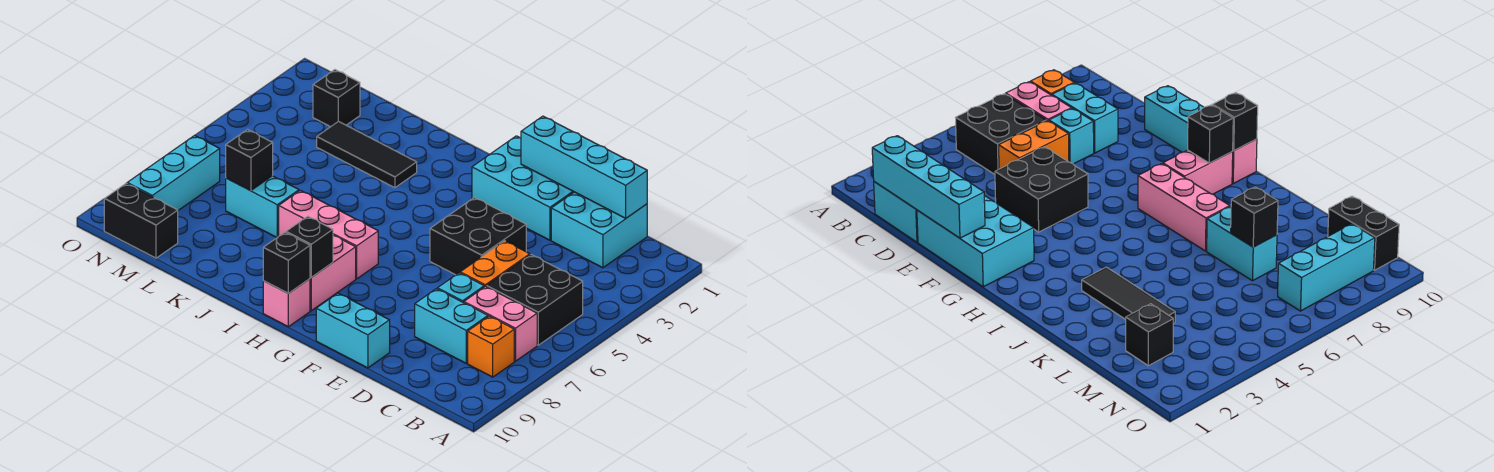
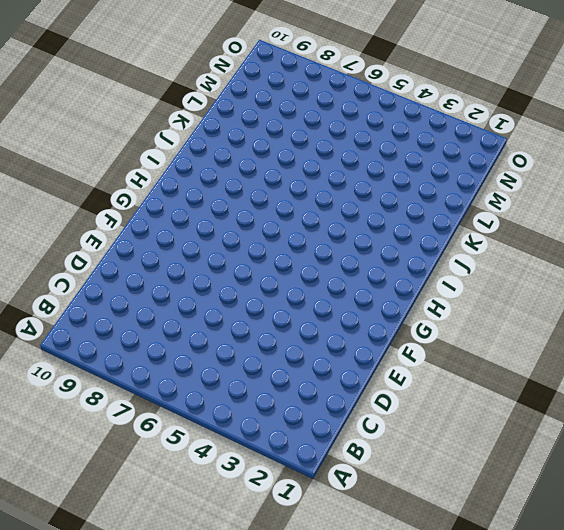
none -> black brick B5:C6 level 1
none -> pink brick B7:C7 level 1
none -> orange brick B8 level 1

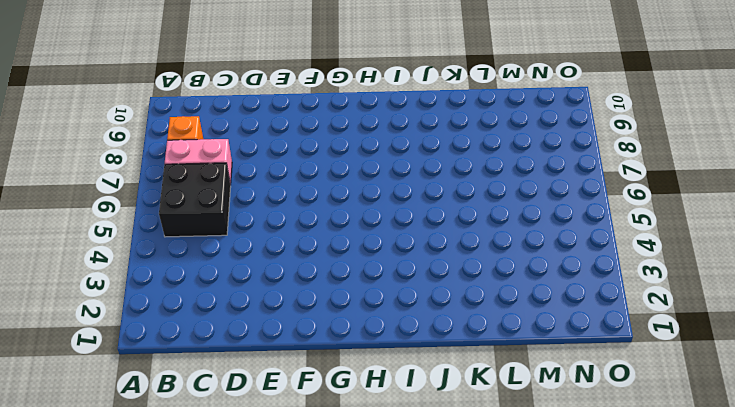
none -> cyan brick C1:D2 level 1
none -> cyan brick C8:D8 level 1
none -> orange brick D5:D6 level 1

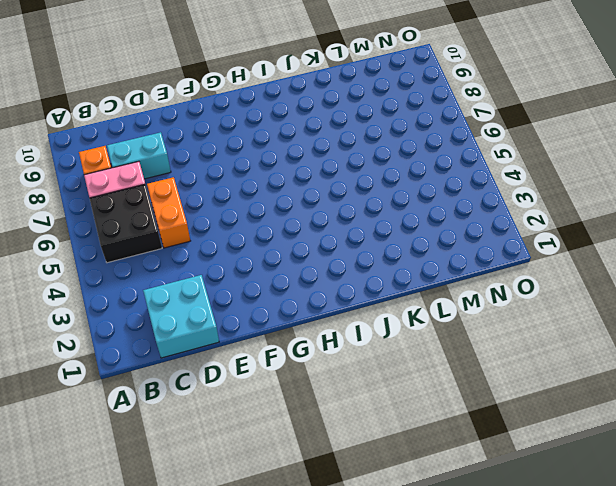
none -> cyan brick D7 level 1
none -> cyan brick E1:G2 level 1
none -> black brick E4:F5 level 1

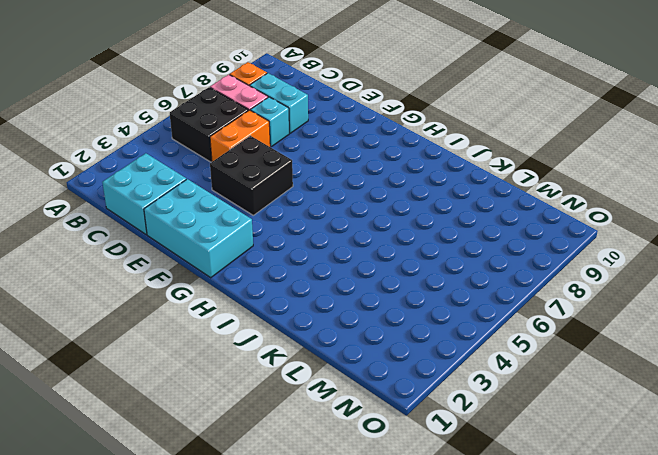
none -> cyan brick E10:F10 level 1
none -> pink brick H7:J7 level 1
none -> pink brick H8:H9 level 1

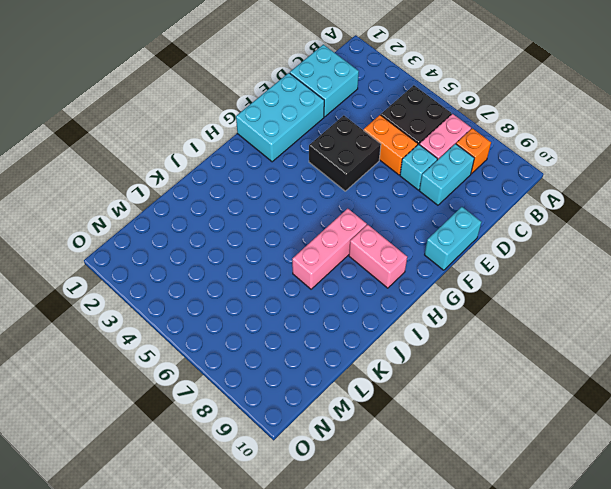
none -> pink brick H10 level 1
none -> black tile J3:L3 level 1
none -> cyan brick K7:L7 level 1

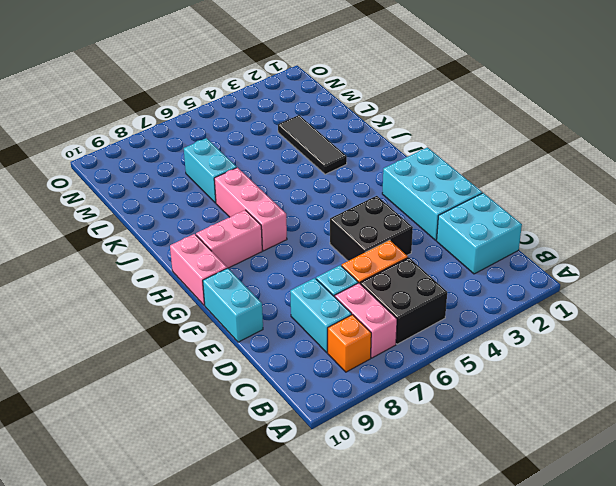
pink brick G10:H10 level 1 -> pink brick H10 level 1
none -> black brick M2 level 1
none -> black brick M10:N10 level 1
none -> cyan brick N7:N9 level 1

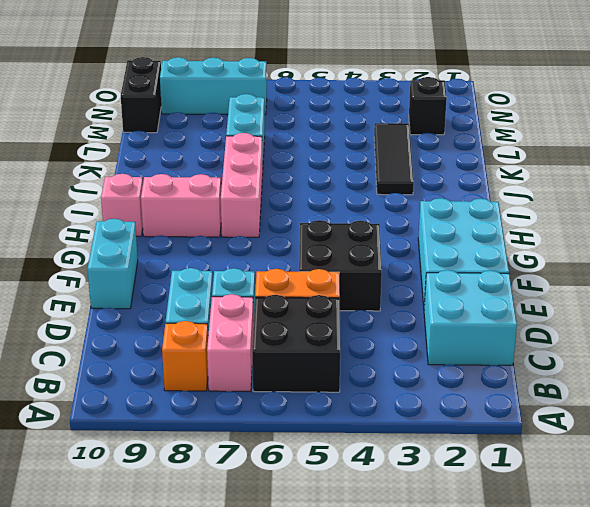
none -> cyan brick C1:F1 level 2
none -> black brick H9 level 2
none -> black brick H10 level 2

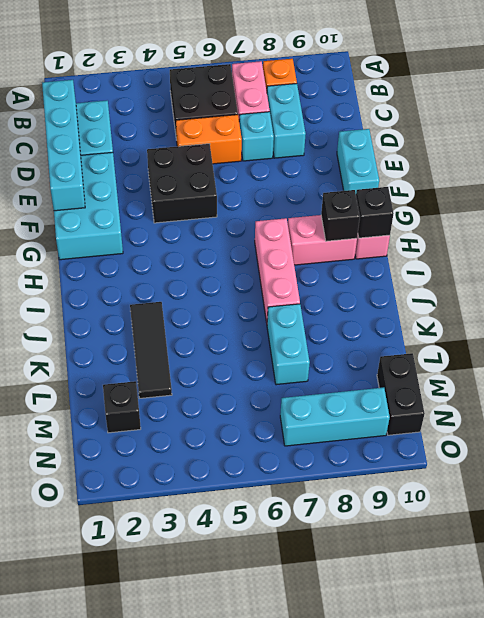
none -> black brick L7 level 2

